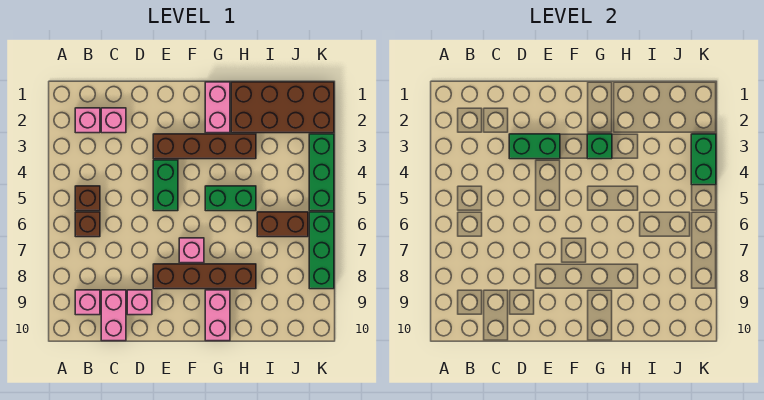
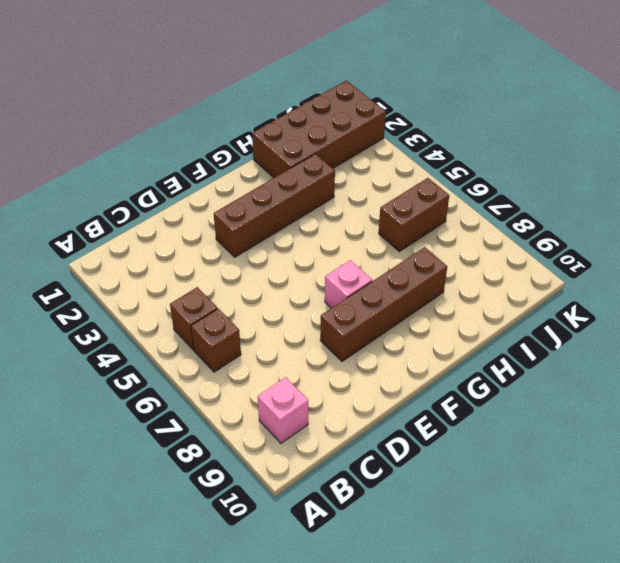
none -> pink brick B2 level 1
none -> pink brick C2 level 1
none -> pink brick C9:C10 level 1

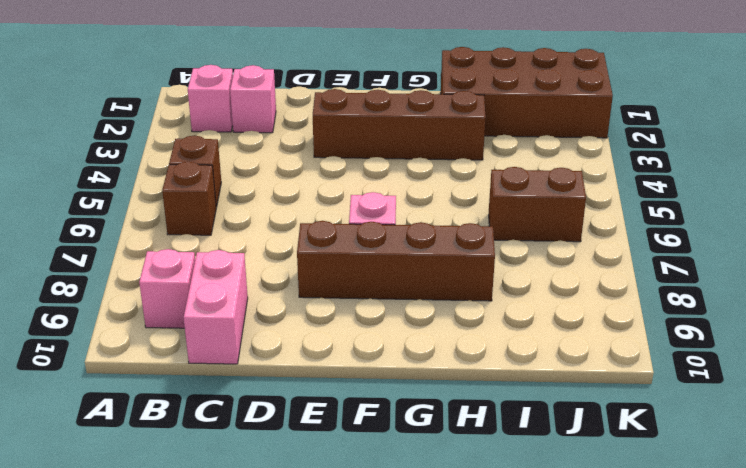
none -> pink brick D9 level 1
none -> green brick E4:E5 level 1
none -> pink brick G1:G2 level 1

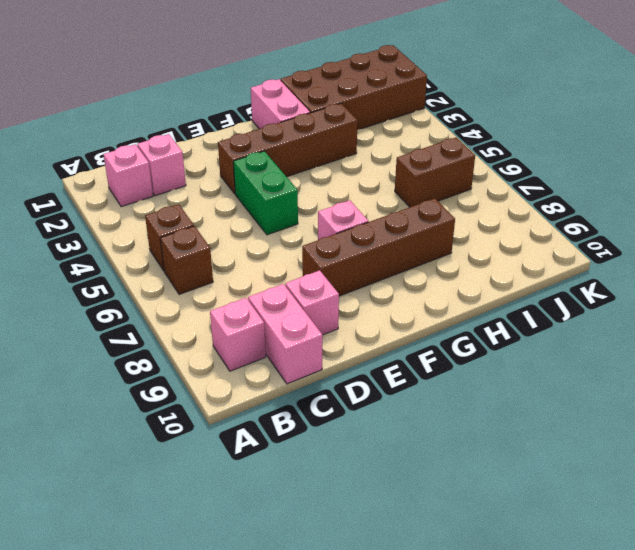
none -> green brick G5:H5 level 1
none -> pink brick G9:G10 level 1
none -> green brick K3:K5 level 1

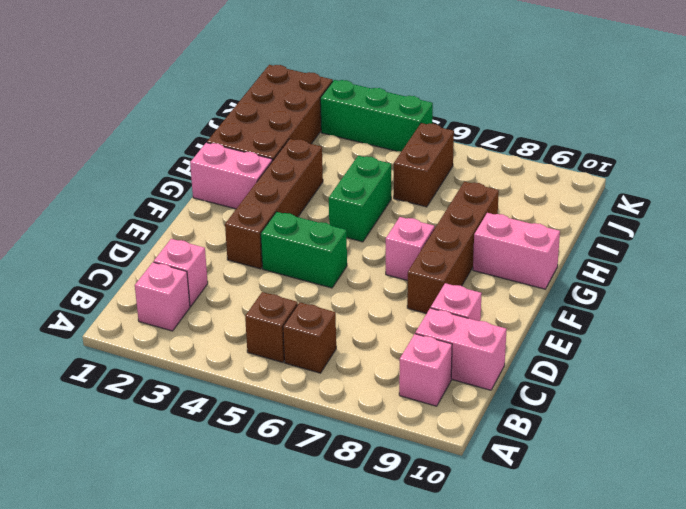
none -> green brick K6:K8 level 1
none -> green brick D3:E3 level 2
none -> green brick G3 level 2

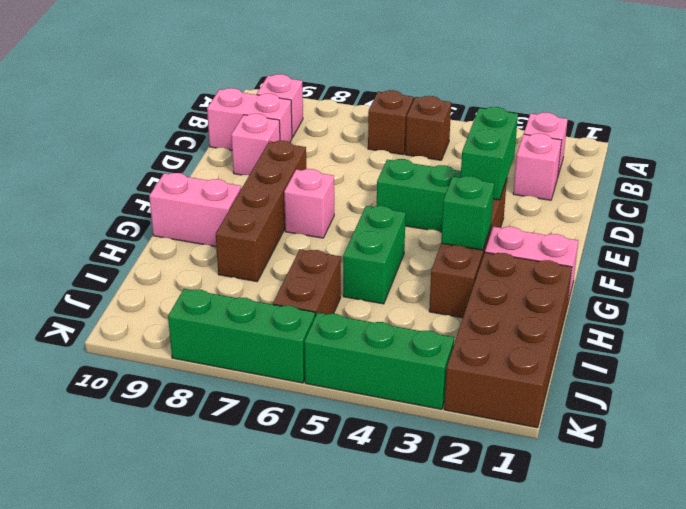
none -> green brick K3:K4 level 2

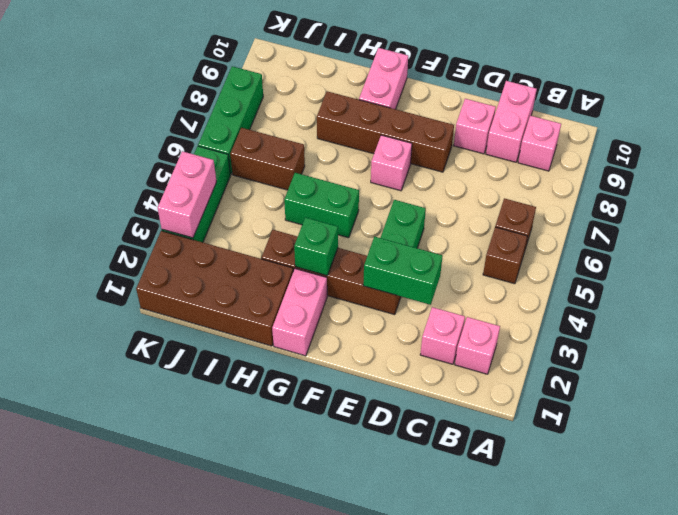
pink brick K3:K4 level 2 -> green brick K3:K4 level 2

